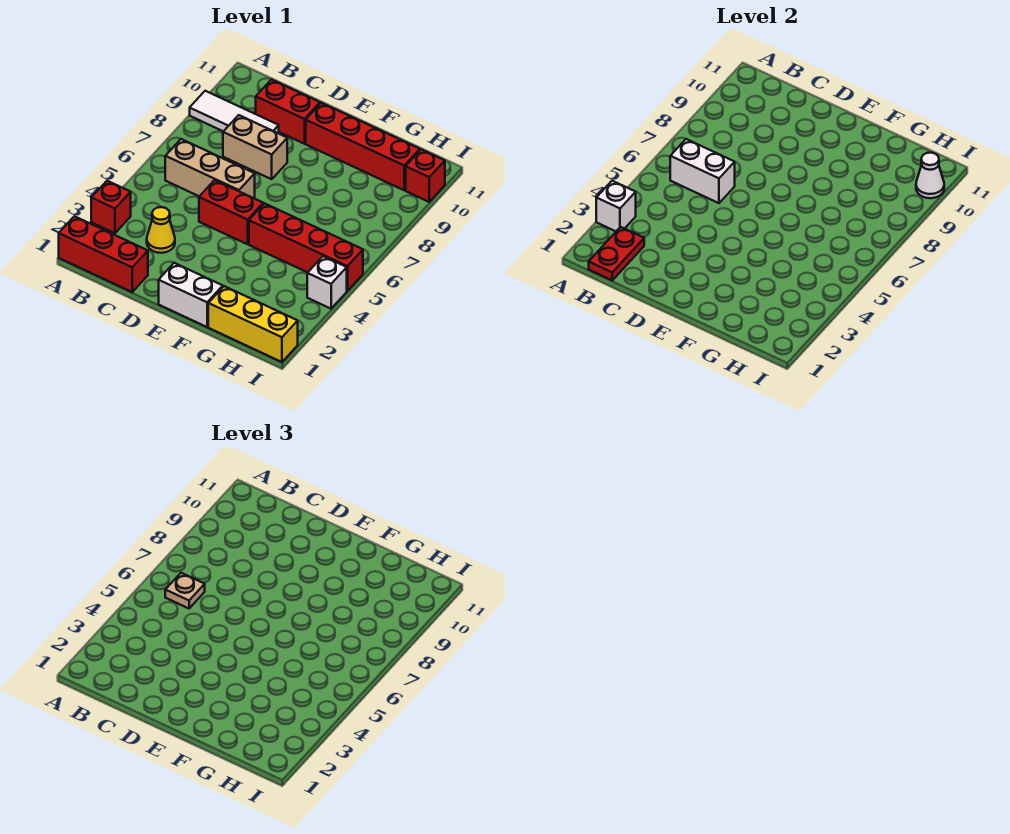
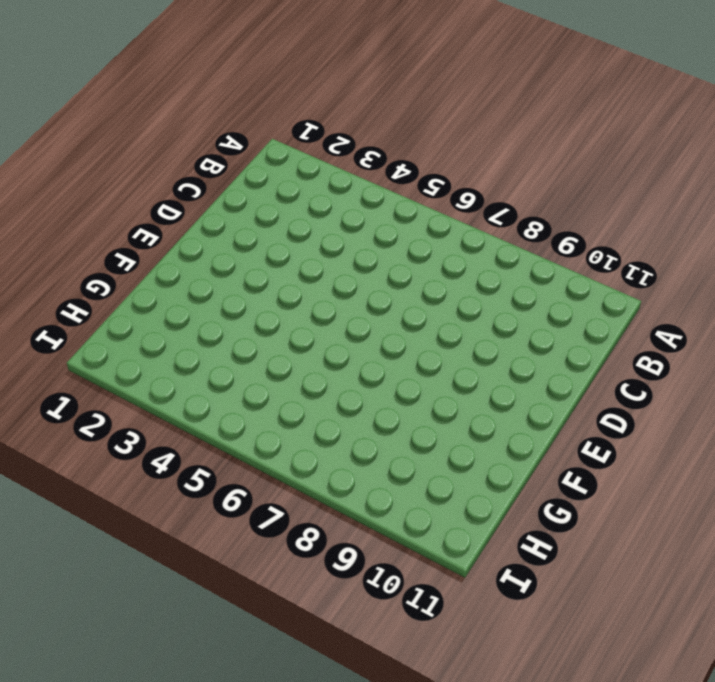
none -> red brick A1:C1 level 1
none -> red brick A3 level 1
none -> white tile A9:C9 level 1

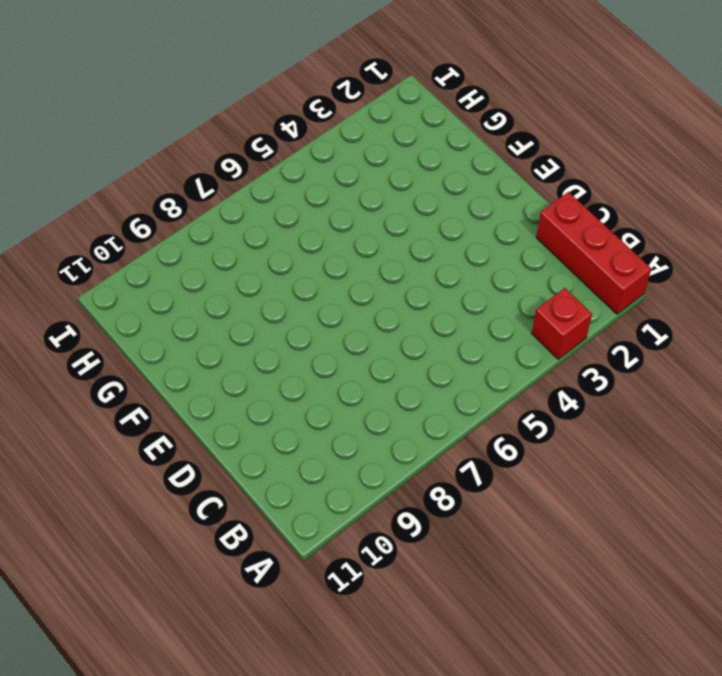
none -> white tile A9:C9 level 1
none -> tan brick B6:D6 level 1
none -> yellow cone C3 level 1

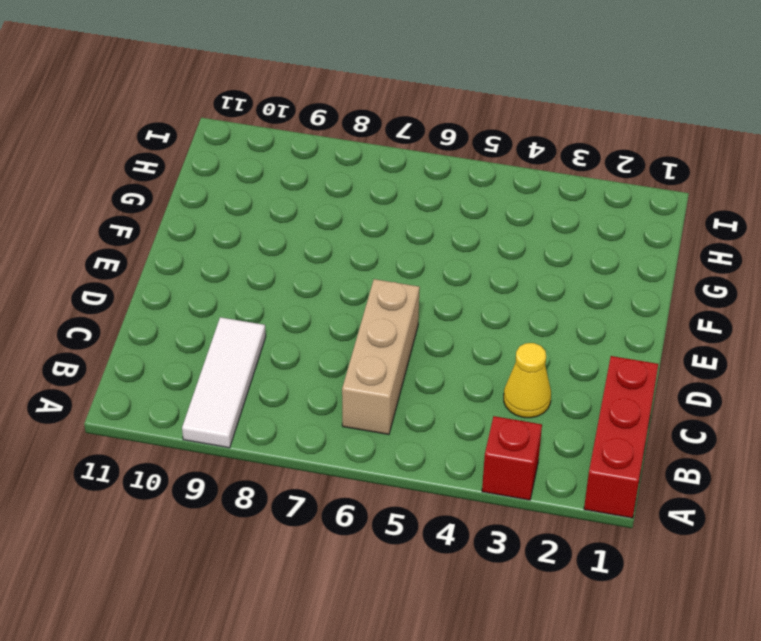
none -> tan brick C8:D8 level 1
none -> red brick C10:D10 level 1
none -> red brick D5:E5 level 1

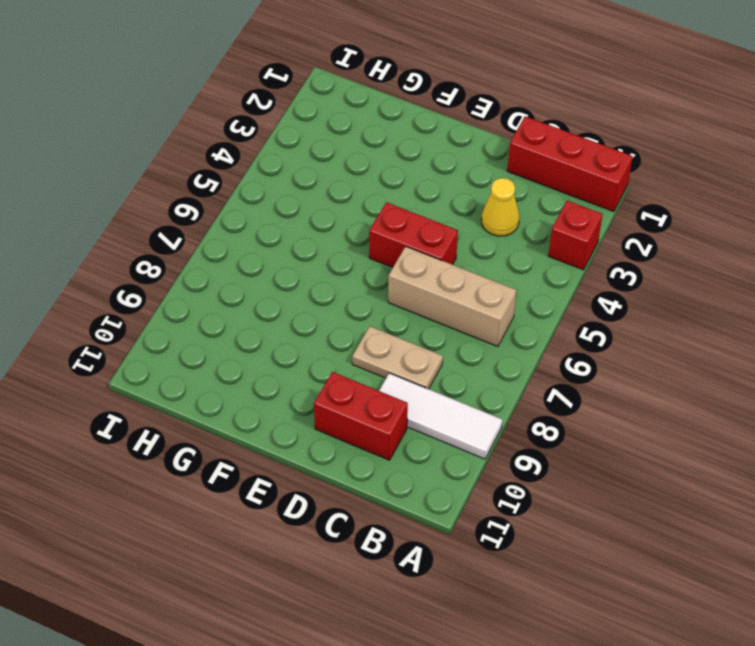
tan plate C8:D8 level 1 -> tan brick C8:D8 level 1
none -> white brick E1:F1 level 1
none -> red brick E10:H10 level 1
none -> red brick F5:I5 level 1

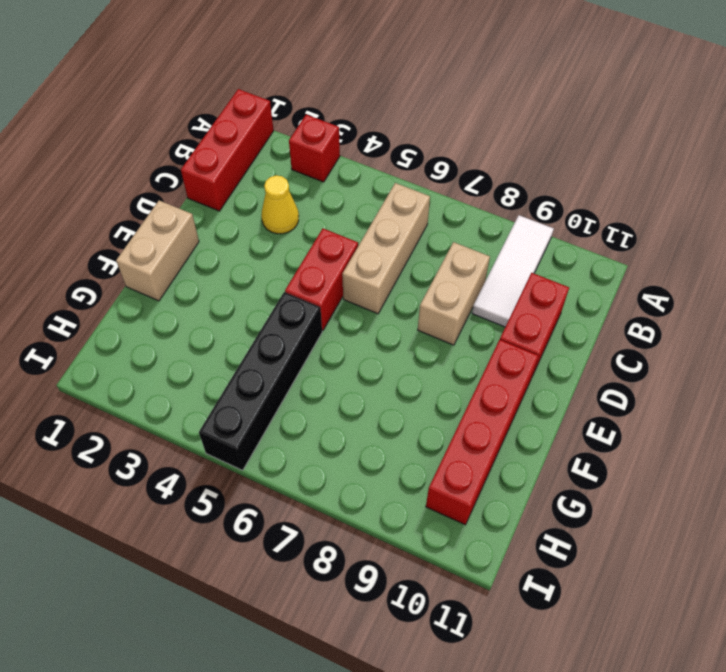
tan brick E1:F1 level 1 -> white brick E1:F1 level 1
black brick F5:I5 level 1 -> red brick F5:I5 level 1
none -> yellow brick G1:I1 level 1
none -> white brick I4 level 1
none -> red brick I10 level 1

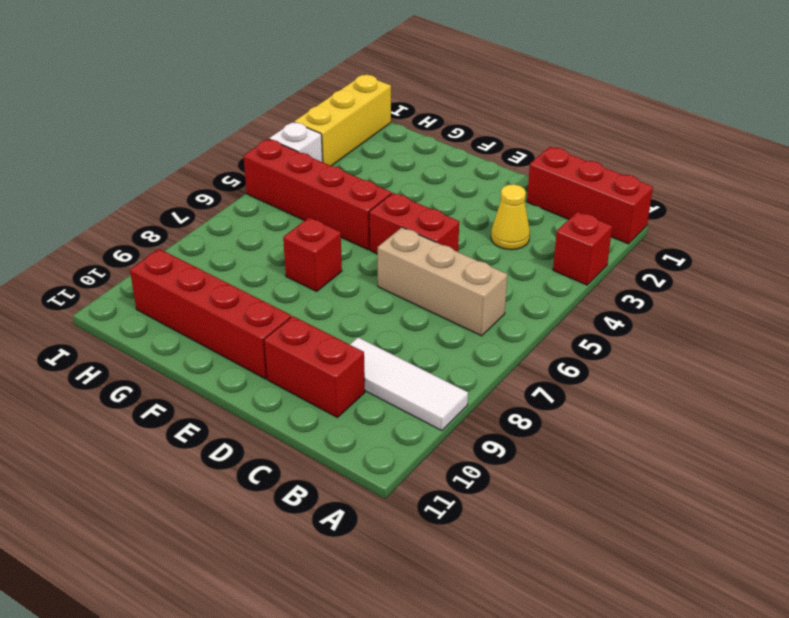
red brick F7 level 1 -> red brick I10 level 1
yellow brick I1:I3 level 1 -> yellow brick G1:I1 level 1
none -> tan brick C8:D8 level 1
none -> white brick E1:F1 level 1
none -> white brick A3 level 2

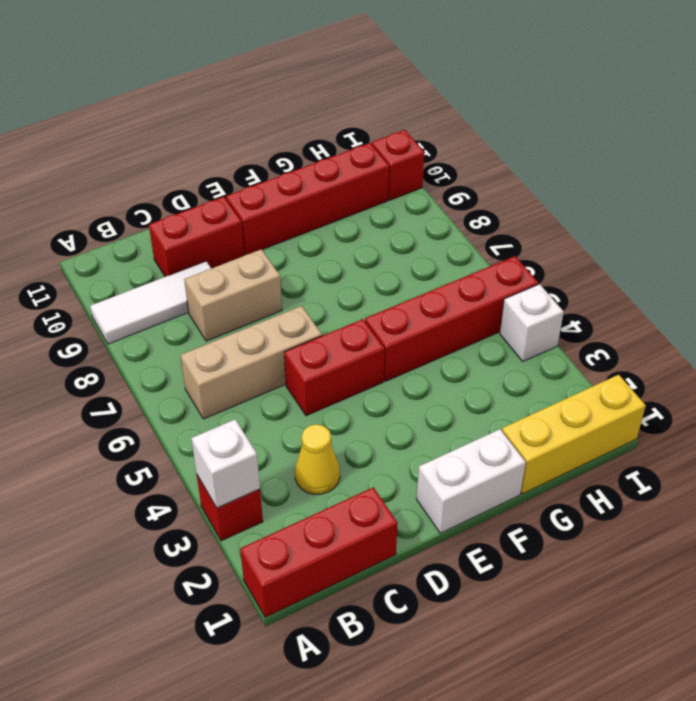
none -> red plate B1:B2 level 2
none -> white brick B6:C6 level 2
none -> white cone I10 level 2

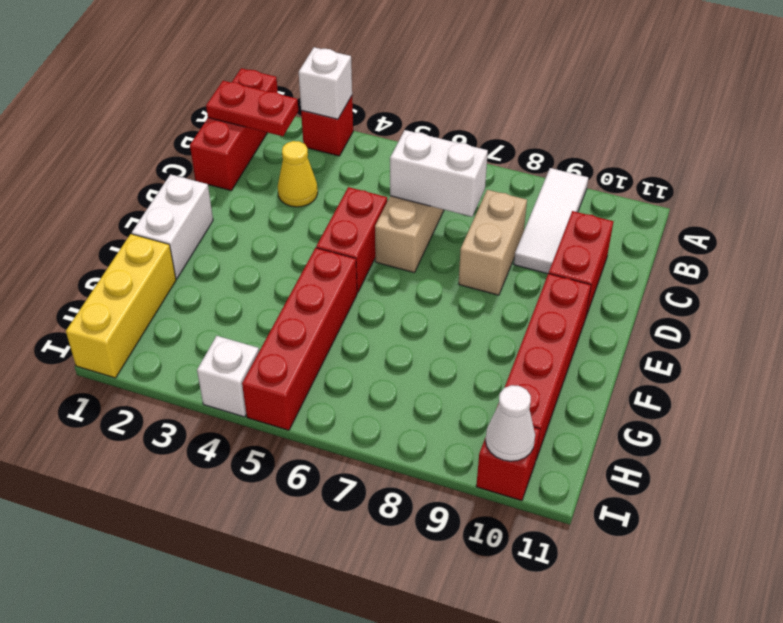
white brick C6:C7 level 2 -> white brick B6:C6 level 2
none -> tan plate B6 level 3

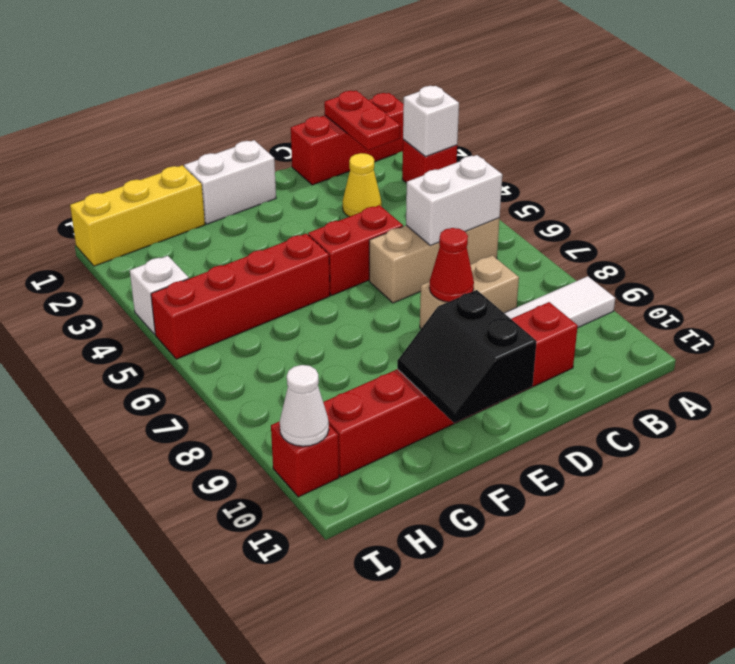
red cone D8 level 2 -> none
black slope E10:F11 level 2 top E -> none
none -> tan plate B6 level 3

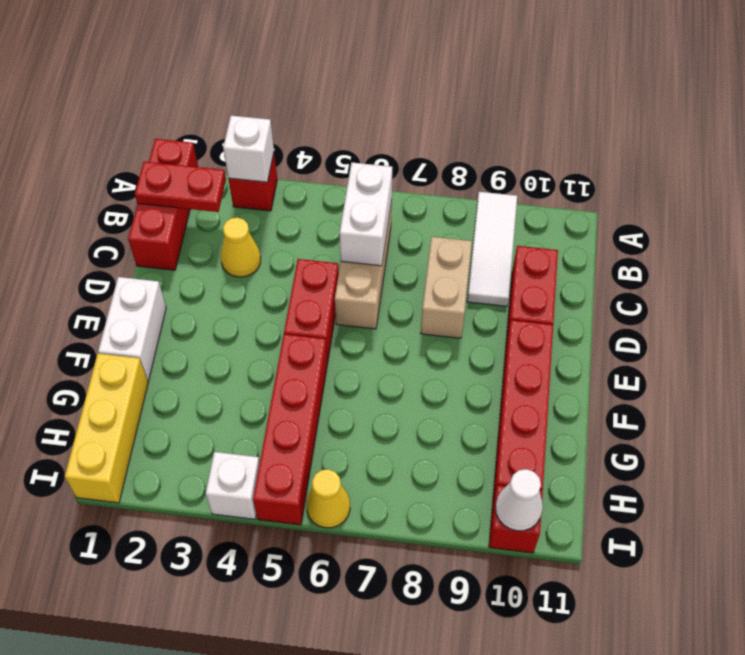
yellow cone I6 level 1 -> none
none -> tan plate B6 level 3

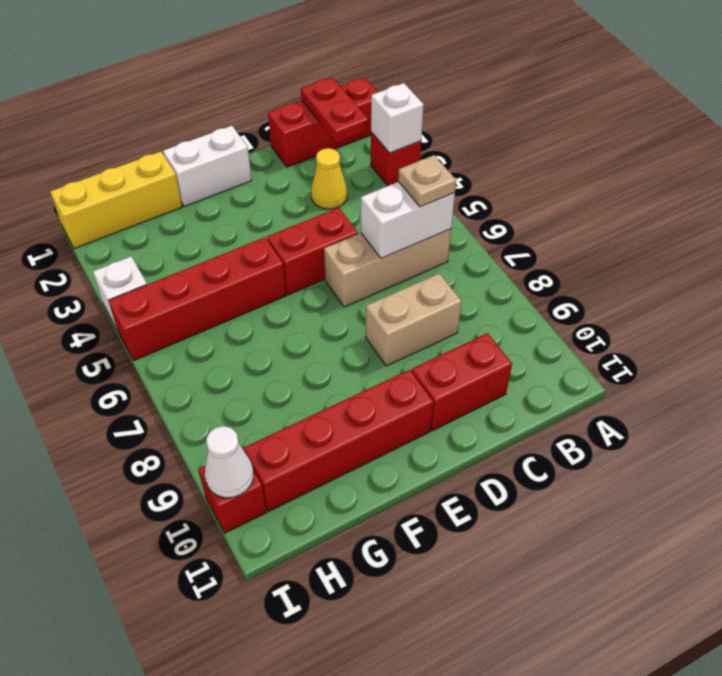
none -> white tile A9:C9 level 1

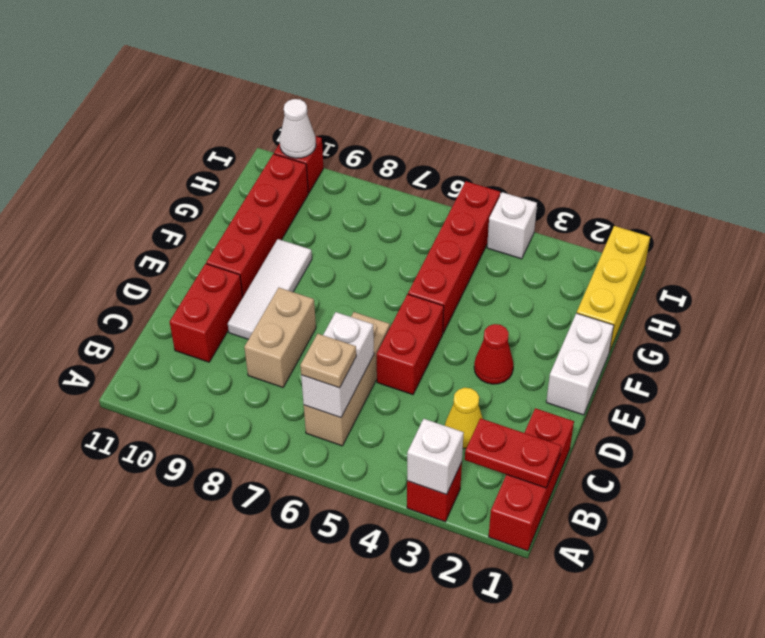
white tile D9:F9 level 1 -> white tile A9:C9 level 1
red cone E3 level 1 -> none

